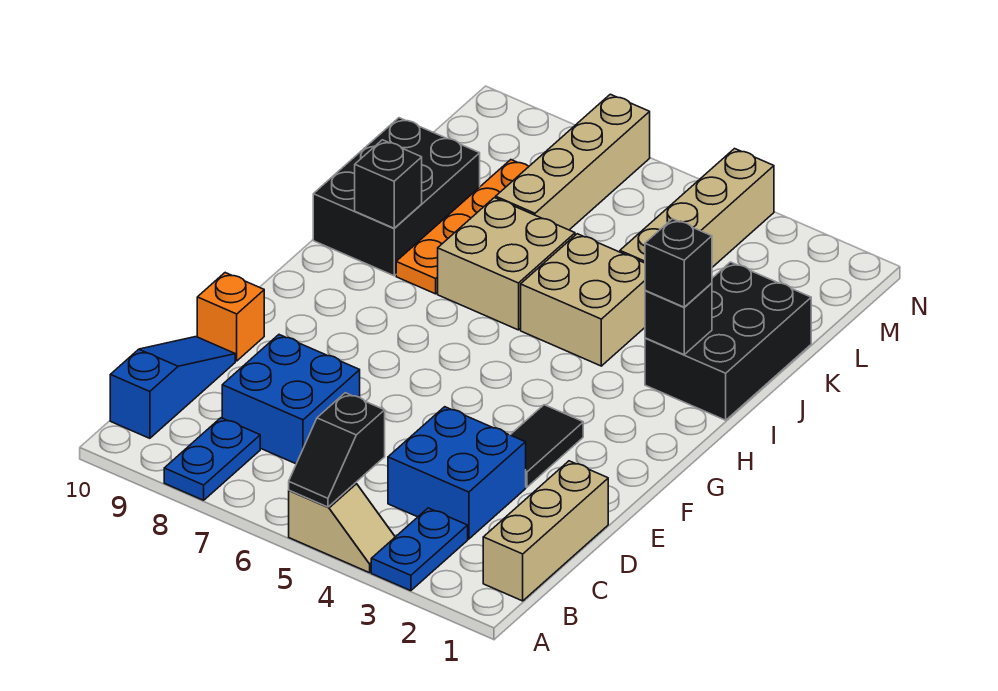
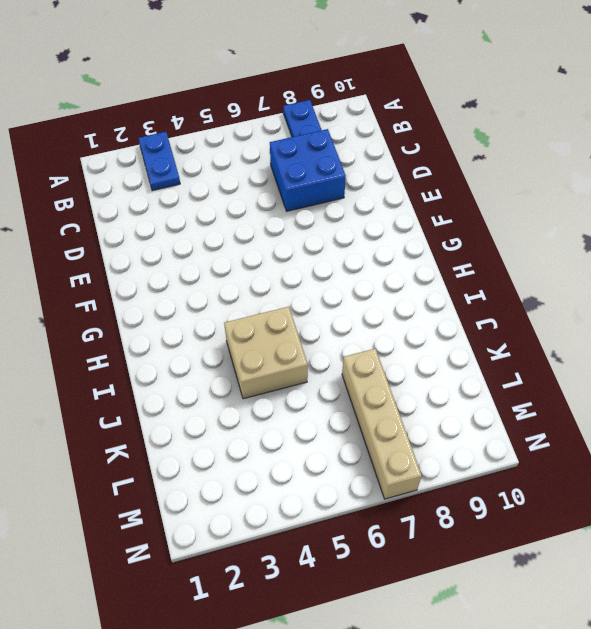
none -> tan slope A4:A5 level 1 top 5
none -> tan brick B1:D1 level 1
none -> blue slope B10:D10 level 1 top B

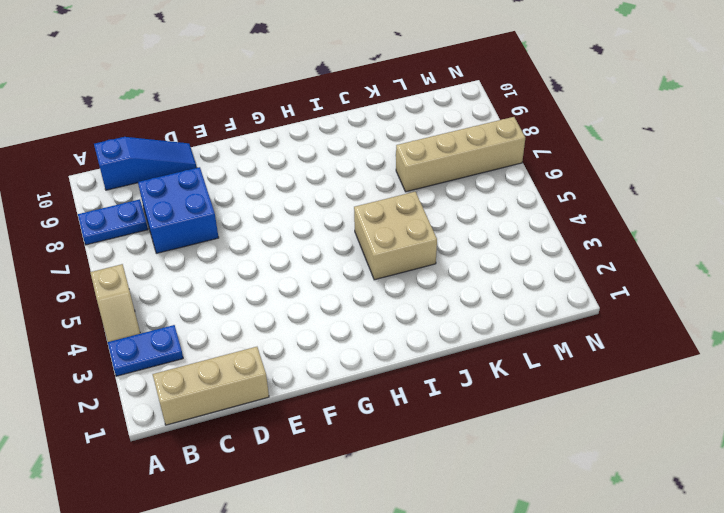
none -> blue brick C3:D4 level 1
none -> black tile E3:F3 level 1
none -> orange brick E10 level 1

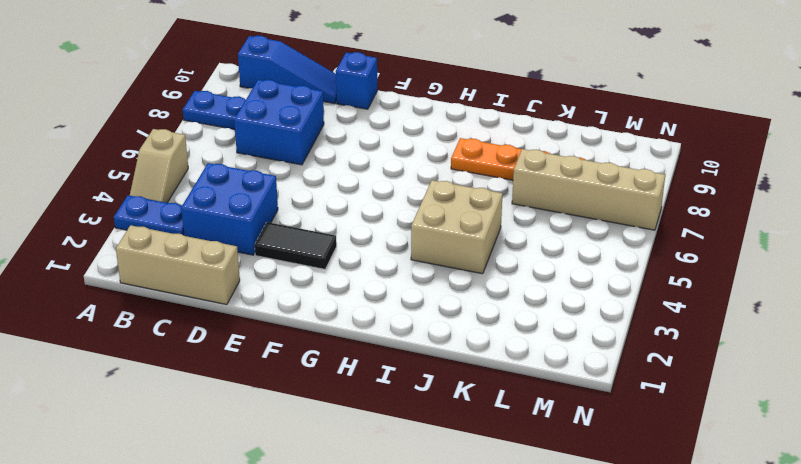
blue brick E10 level 1 -> orange brick E10 level 1
none -> black brick I1:K2 level 1
none -> tan brick I6:J7 level 1
none -> black brick I9:K10 level 1

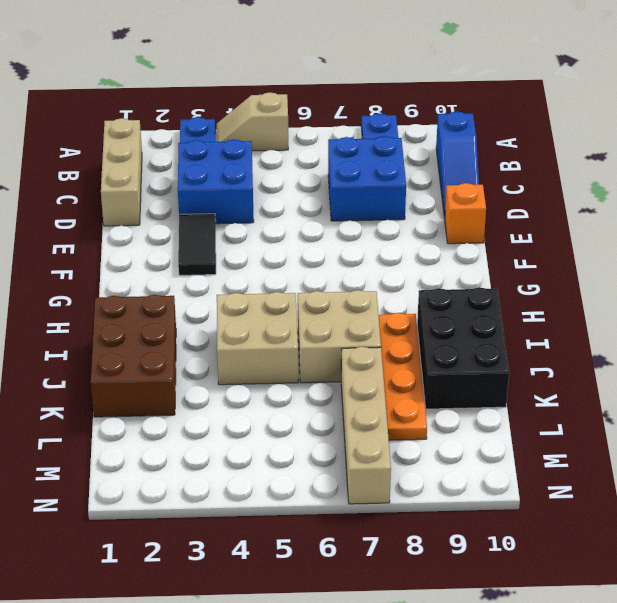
brown brick I1:K2 level 1 -> black brick I1:K2 level 1
none -> tan brick K4:N4 level 1
none -> black slope A5:B5 level 2 top B
none -> black brick I2 level 2

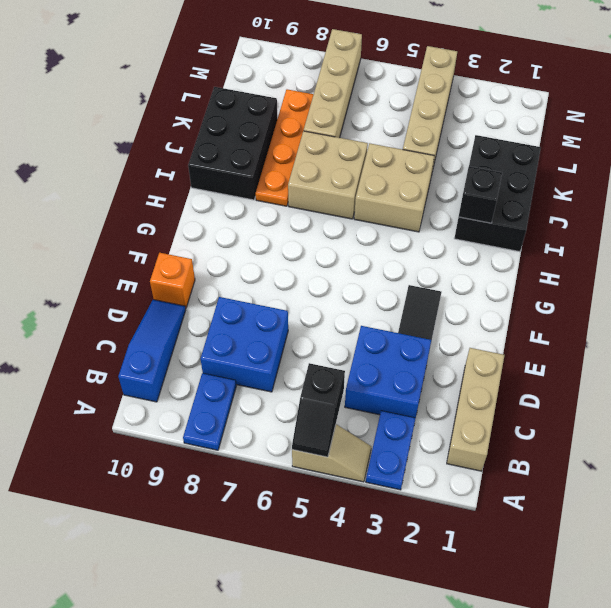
none -> black brick I9 level 2
none -> black brick I2 level 3

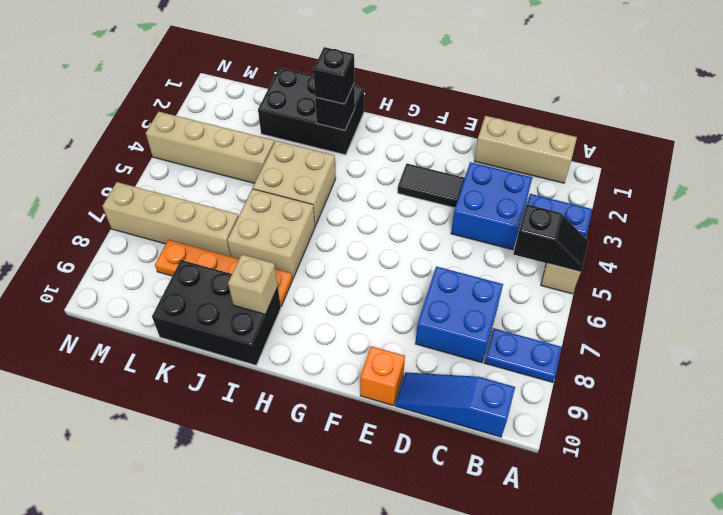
tan brick I9 level 2 -> black brick I9 level 2

